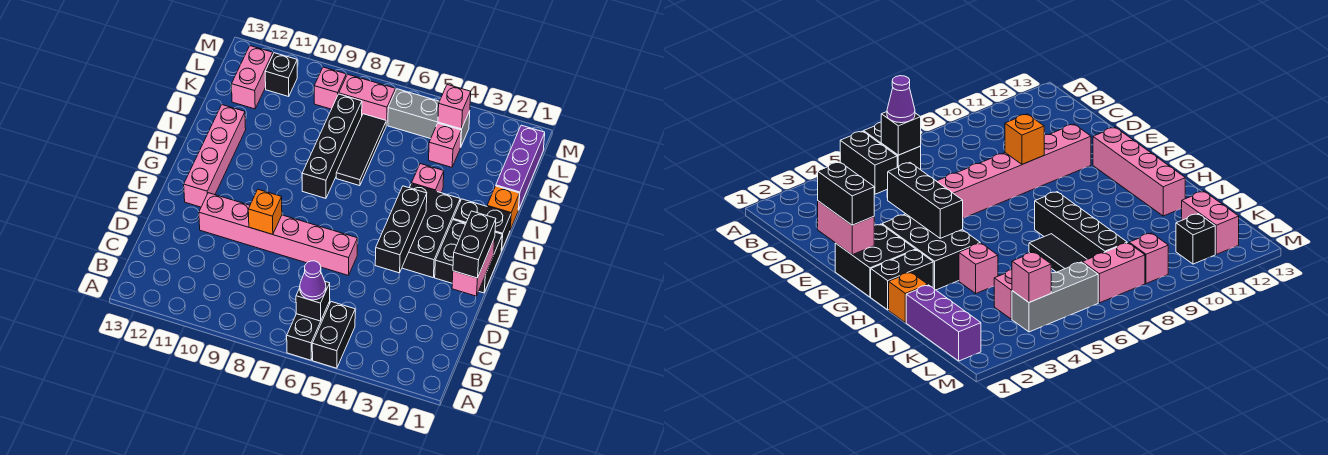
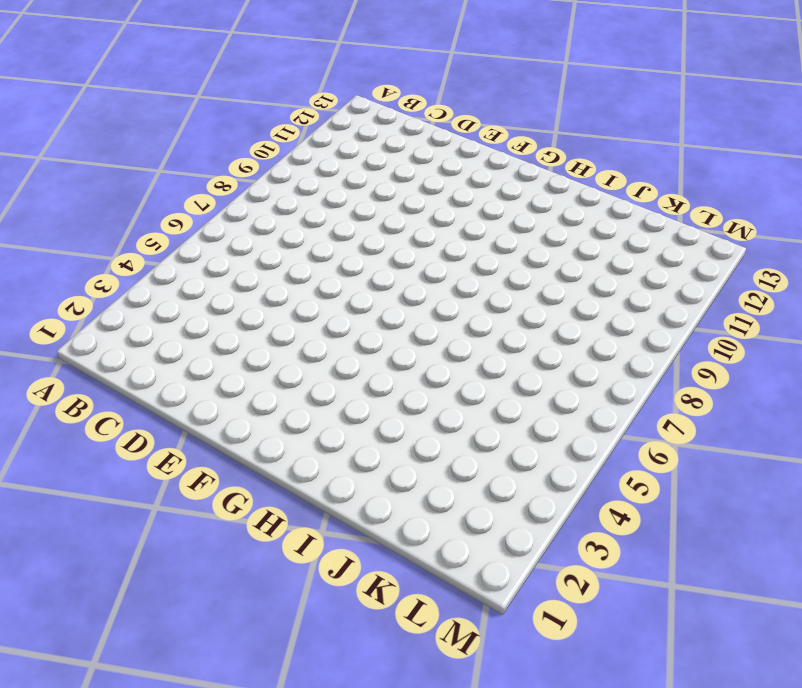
none -> black brick A5:B5 level 1
none -> black brick A6:B6 level 1
none -> pink brick E6:E11 level 1

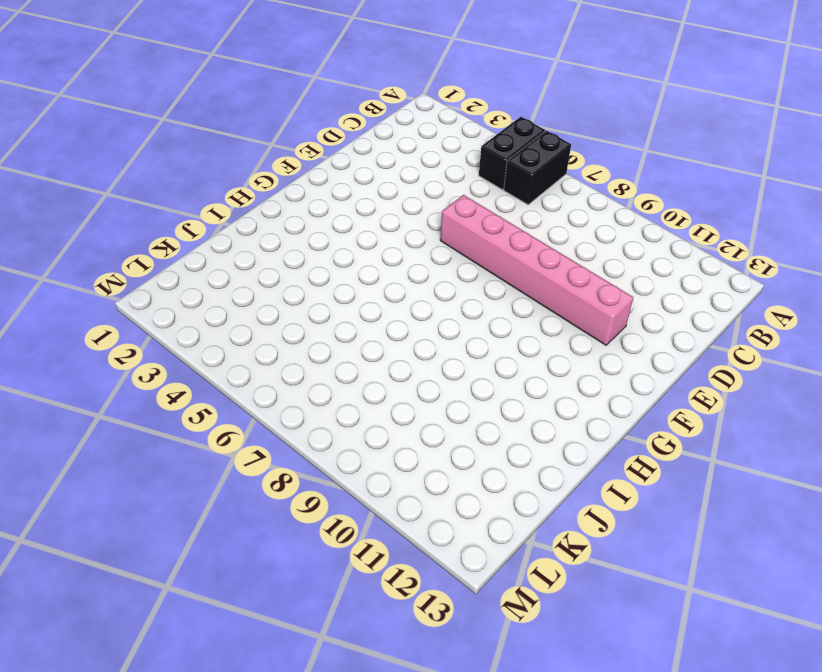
none -> black brick F1:G2 level 1
none -> black brick F3:H4 level 1
none -> pink brick F12:I12 level 1

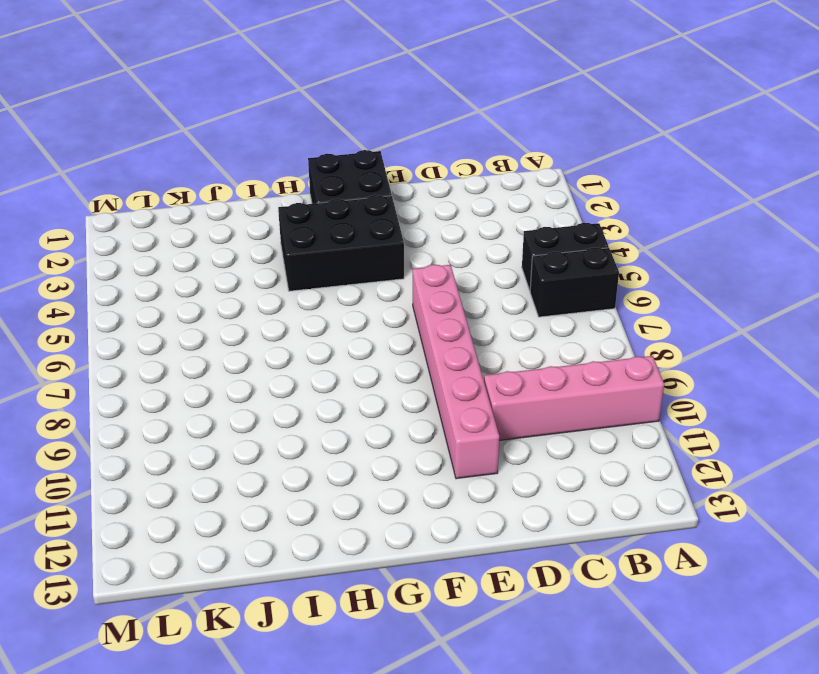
pink brick A10:D10 level 1 -> pink brick F12:I12 level 1
none -> black brick H1:H2 level 1
none -> black brick H8:K8 level 1
none -> orange brick I1 level 1

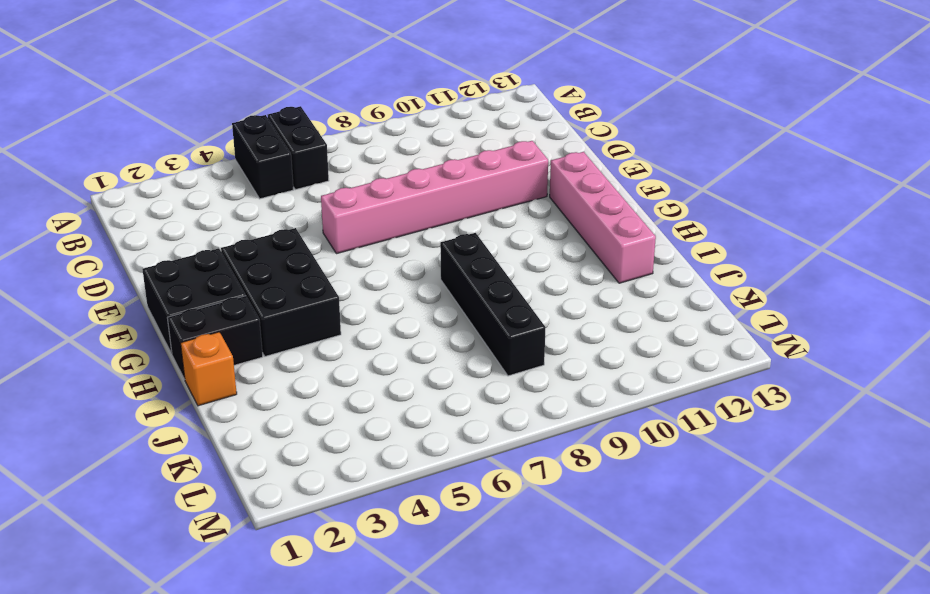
none -> pink brick I4 level 1
none -> black tile I7:K7 level 1
none -> purple brick J1:L1 level 1

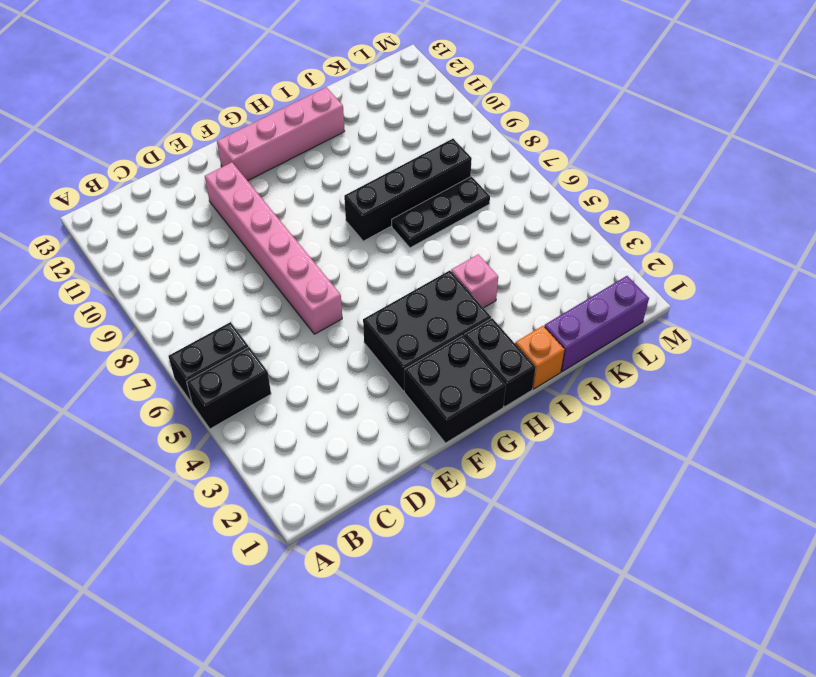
black plate I7:K7 level 1 -> black tile I7:K7 level 1
none -> pink brick K4 level 1
none -> pink brick K12:L12 level 1
none -> grey brick L4:L6 level 1

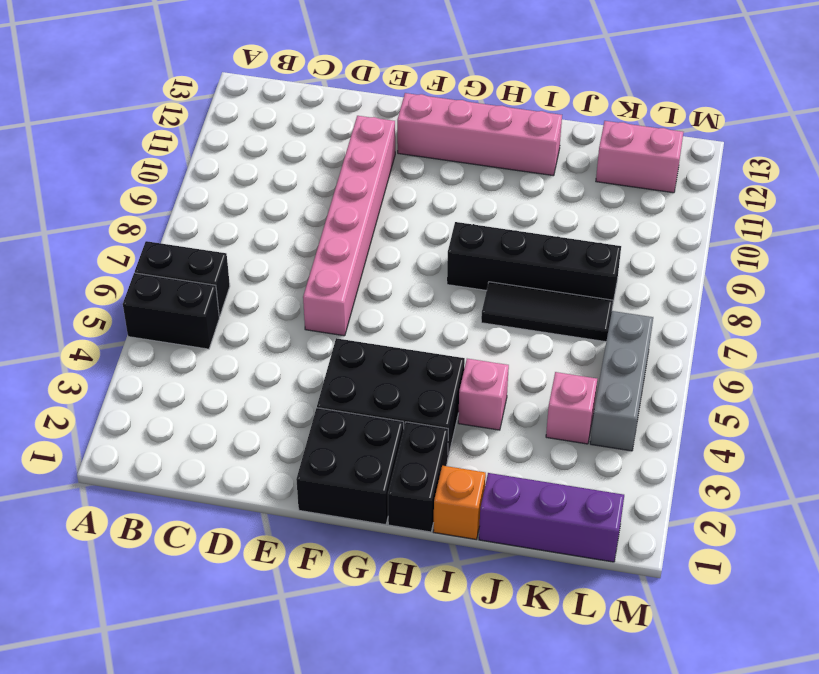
none -> pink brick L7:L8 level 1
none -> pink brick L9 level 1
none -> black brick L11 level 1

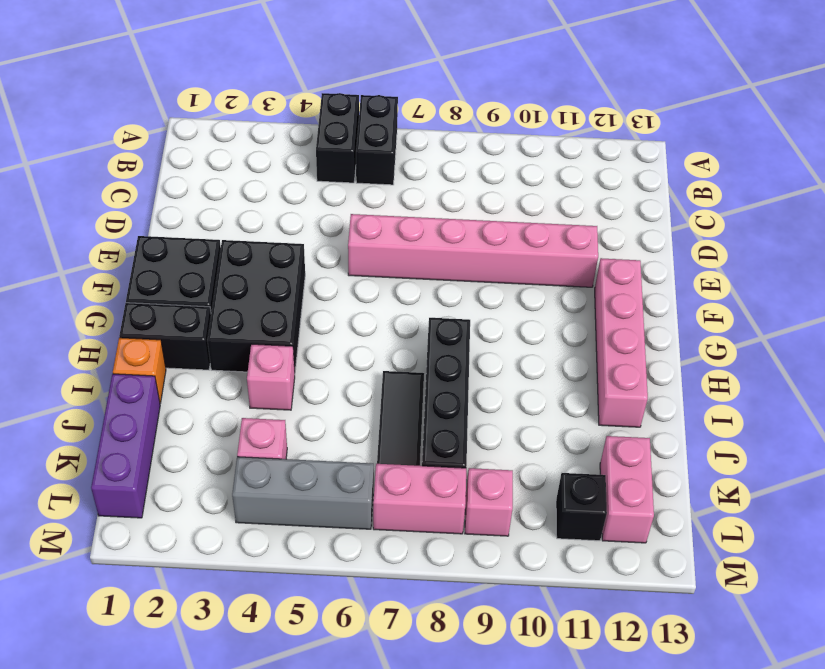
none -> black brick B6 level 2
none -> pink brick E1:F1 level 2
none -> black brick E4:G4 level 2

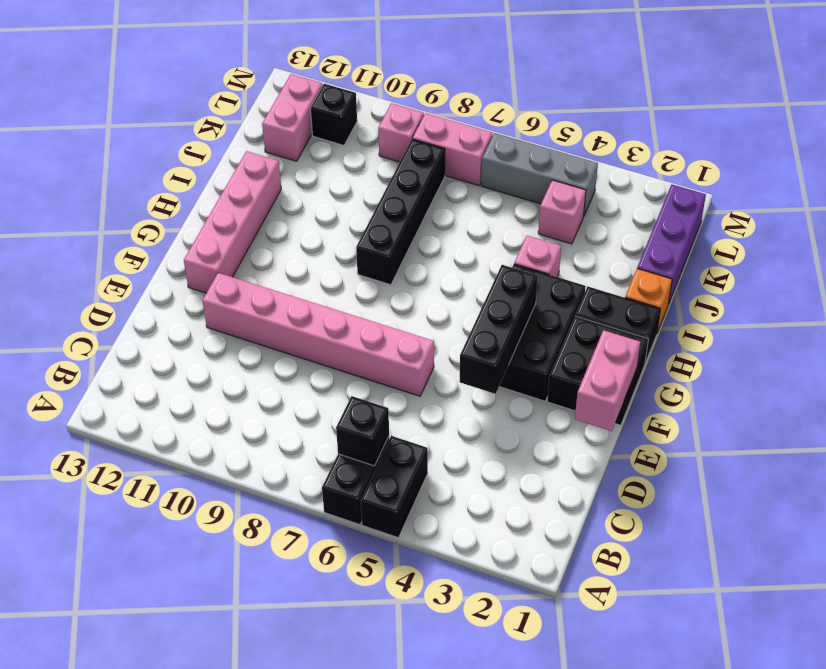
none -> black tile I7:K7 level 1
none -> orange brick E9 level 2
none -> pink brick L4 level 2

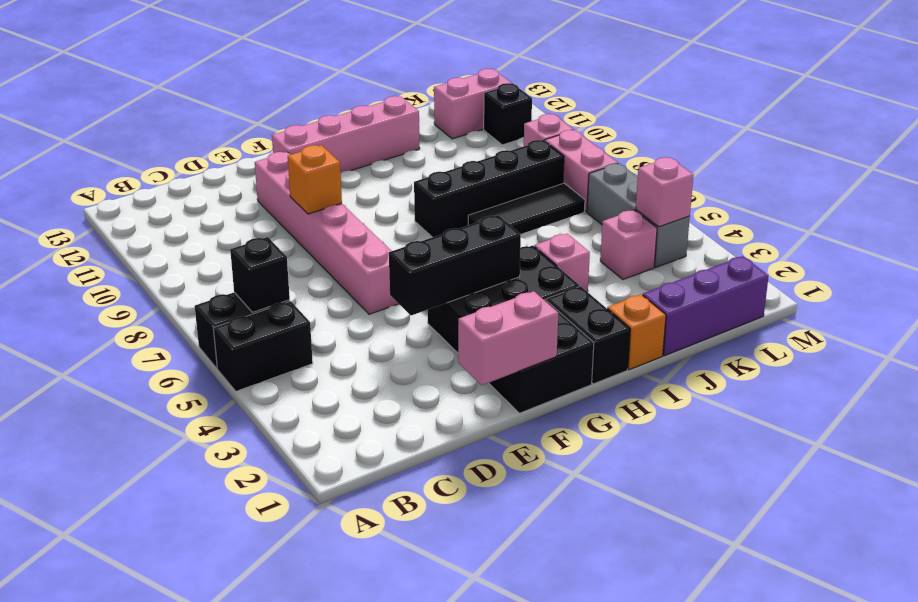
none -> purple cone B6 level 3
none -> black brick E1:F1 level 3

